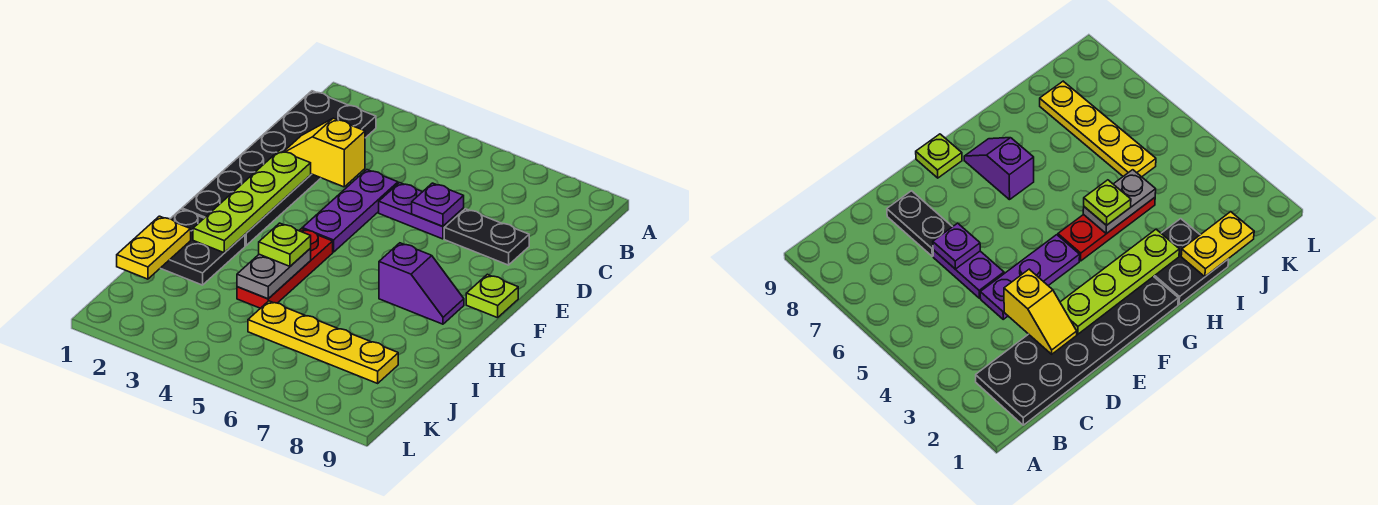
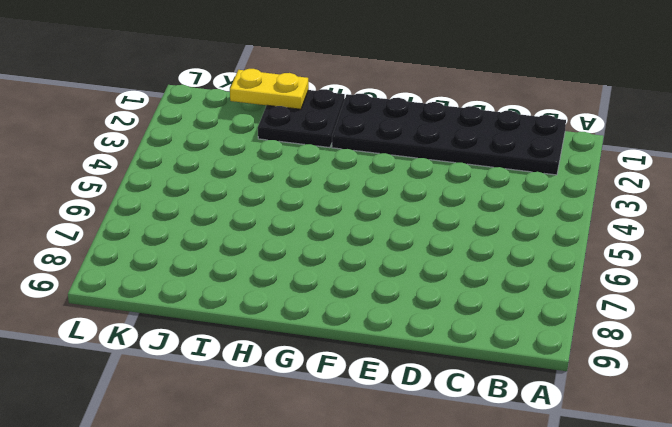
none -> purple plate D4:F4 level 1
none -> purple plate D5:D6 level 1
none -> black plate D7:D8 level 1

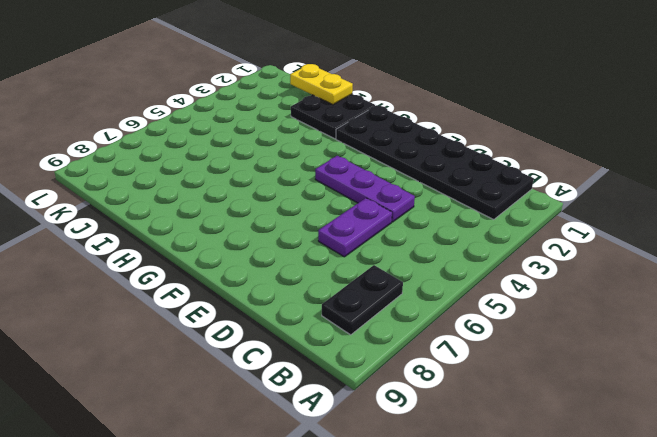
black plate B7:B8 level 1 -> black plate D7:D8 level 1
none -> lime plate F9 level 1
none -> red plate G4:I4 level 1
none -> purple slope G7:G8 level 1 top 7

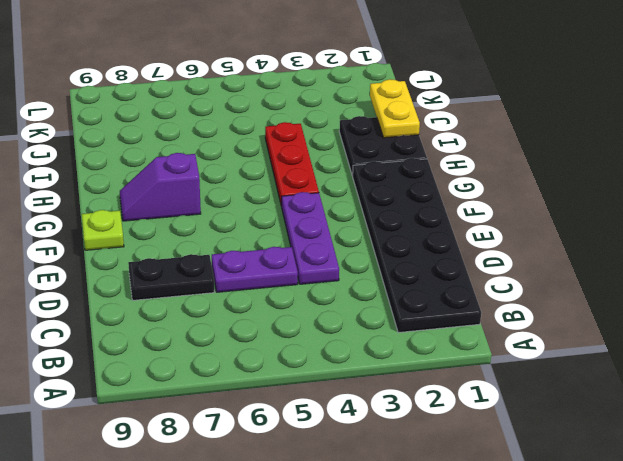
none -> yellow plate J5:J8 level 1
none -> yellow slope D2:D3 level 2 top 3
none -> purple plate D6 level 2

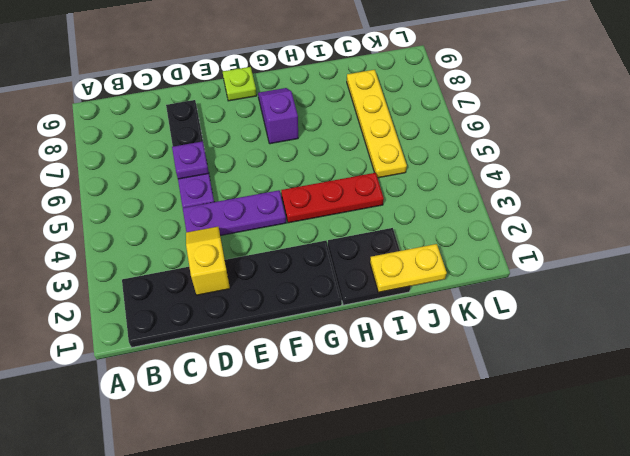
yellow slope D2:D3 level 2 top 2 -> yellow slope D2:D3 level 2 top 3
none -> lime plate E2:H2 level 2
none -> grey plate H4:I4 level 2
none -> lime plate H4 level 3

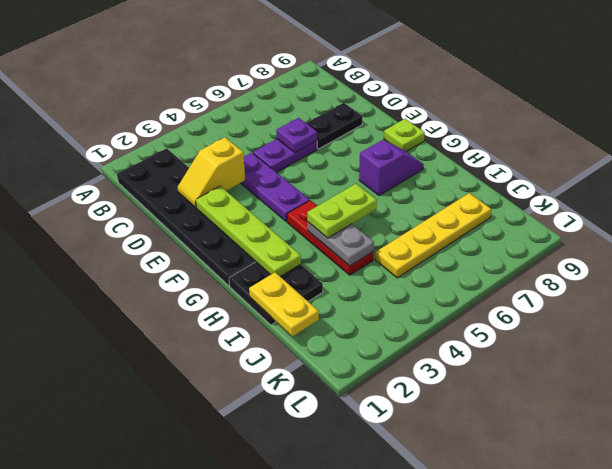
lime plate H4:H5 level 3 -> lime plate H4 level 3

